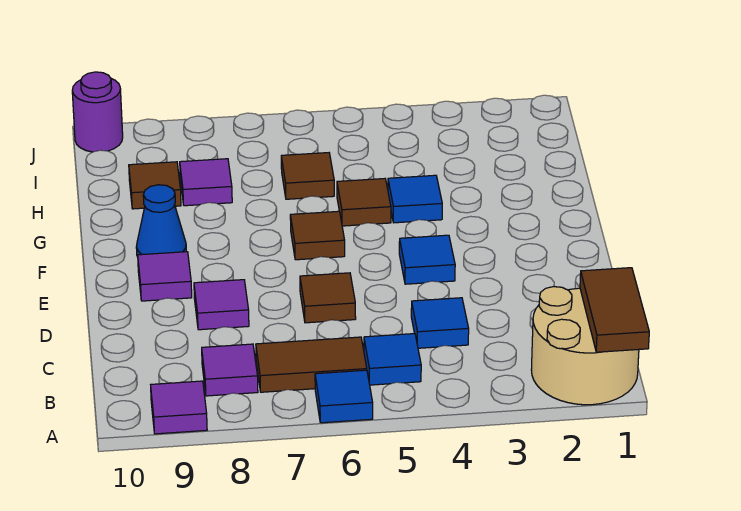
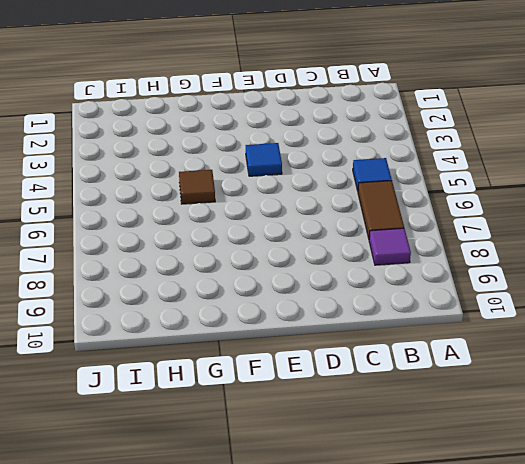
none -> tan round brick A1:B2 level 1
none -> blue tile A6 level 1
none -> purple tile A9 level 1

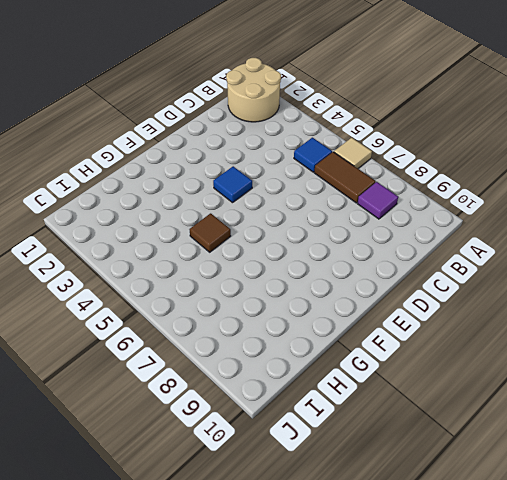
tan tile A6 level 1 -> blue tile A6 level 1
none -> purple tile A9 level 1
none -> blue tile C4 level 1
none -> brown tile D6 level 1

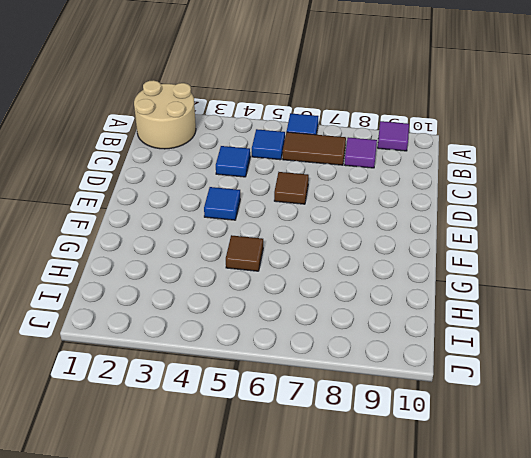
none -> purple tile D8 level 1
none -> purple tile E9 level 1
none -> brown tile F6 level 1

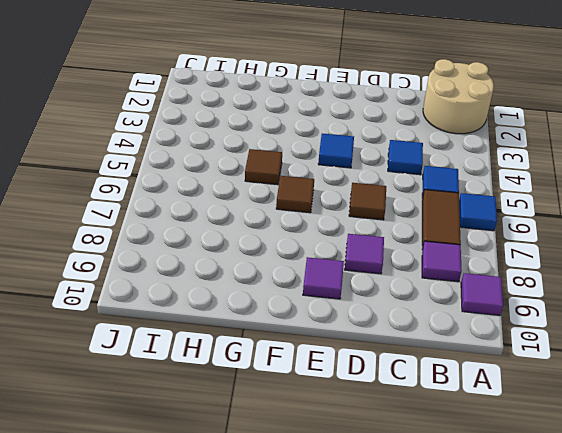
none -> blue cone F9 level 1
none -> blue tile G4 level 1
none -> brown tile H6 level 1

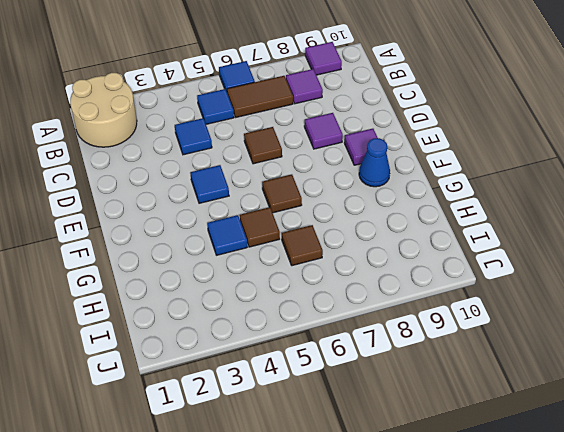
none -> purple tile H8 level 1
none -> brown tile H9 level 1
none -> purple round brick J10 level 1

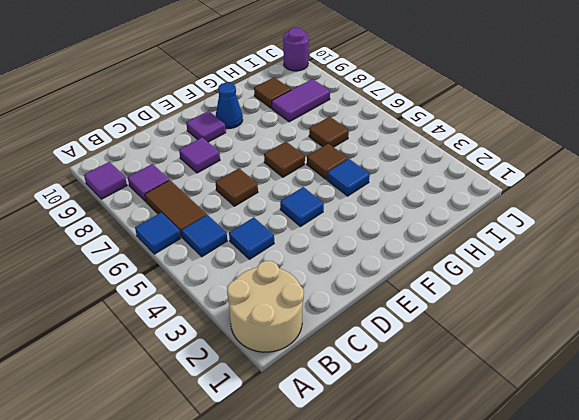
purple tile H8:I8 level 1 -> purple tile H8 level 1
none -> brown tile A1:B1 level 2

